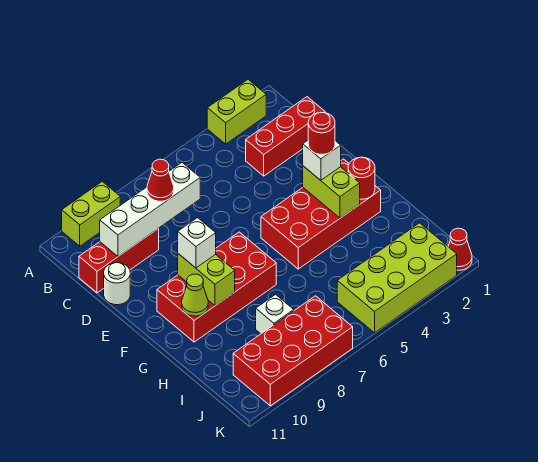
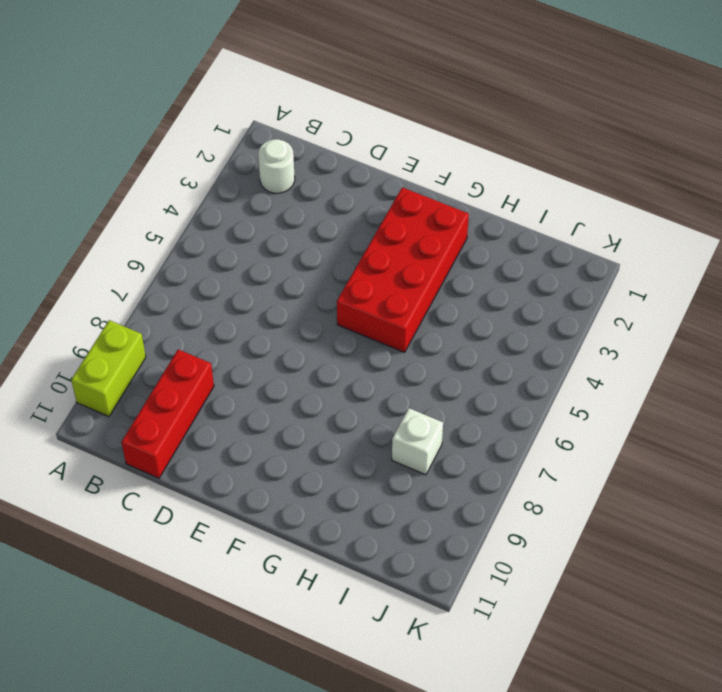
white round brick B2 level 1 -> white round brick D11 level 1
none -> lime brick A2:A3 level 1
none -> red brick C1:C3 level 1
none -> red brick F7:G10 level 1

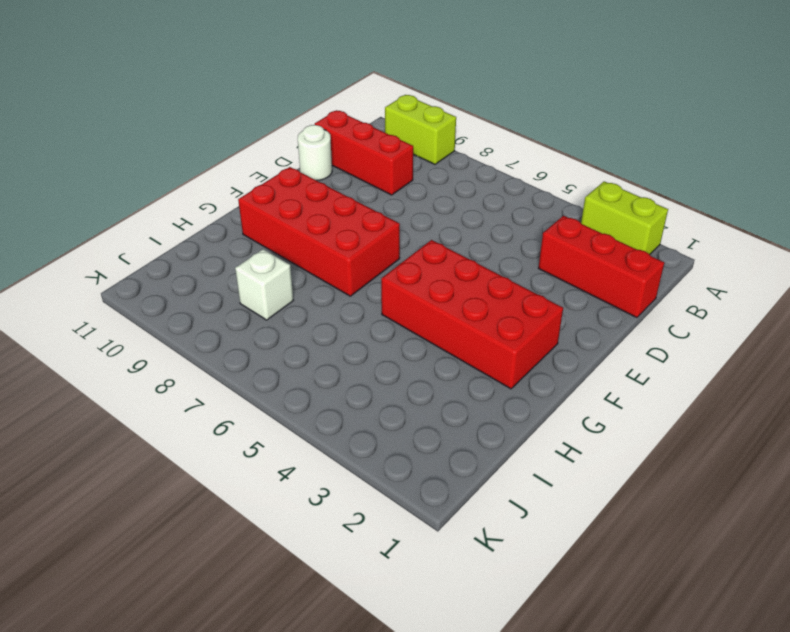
none -> lime brick J2:K5 level 1
none -> red brick J7:K10 level 1
none -> red cone K1 level 1

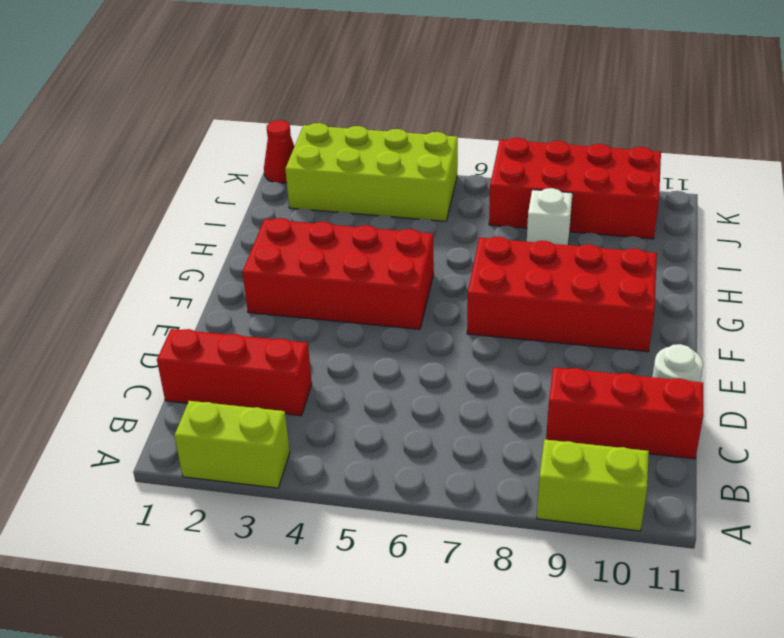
none -> white brick C7:C10 level 2
none -> lime brick F3:G3 level 2
none -> lime brick F9:G9 level 2

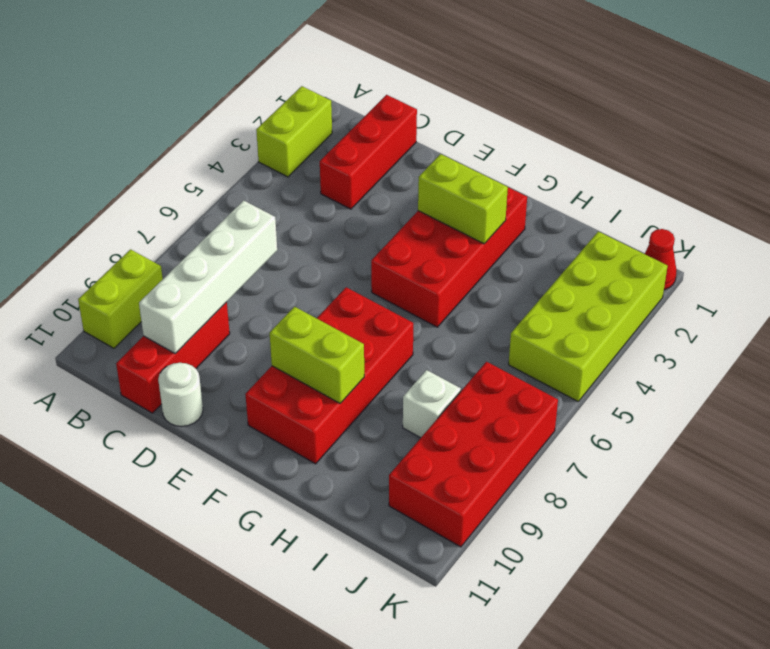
none -> red round brick G2 level 2
none -> lime cone G10 level 2
none -> red cone C8 level 3

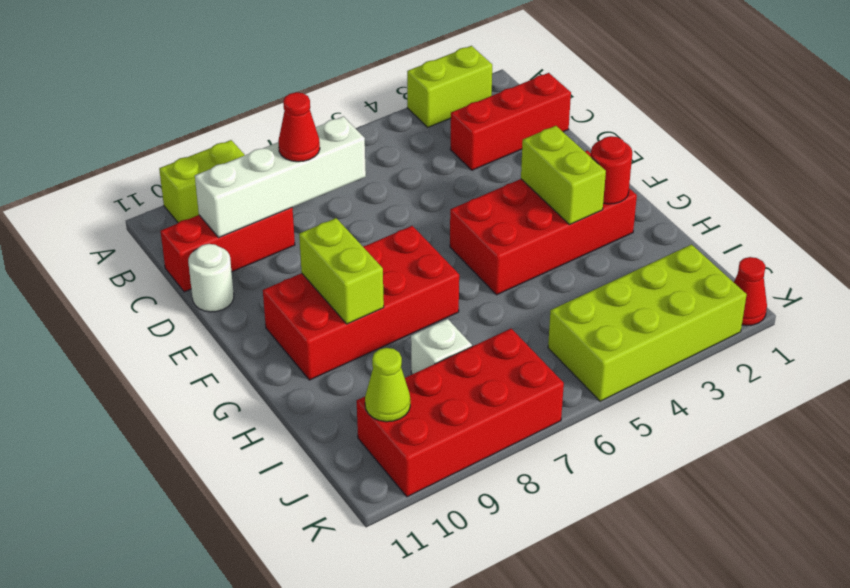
lime cone J10 level 2 -> lime cone G10 level 2
none -> white brick F3 level 3
none -> white brick F9 level 3
none -> red round brick F3 level 4

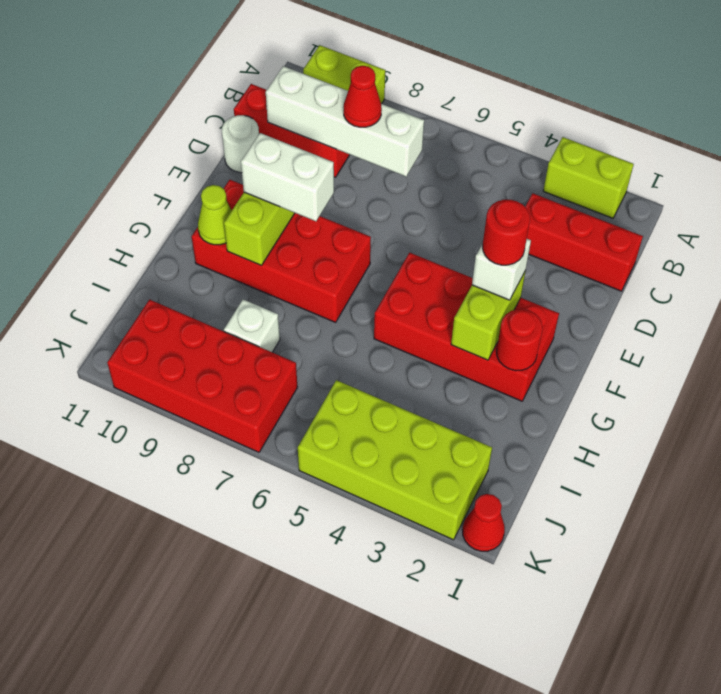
white brick F8:F9 level 3 -> white brick F9 level 3

